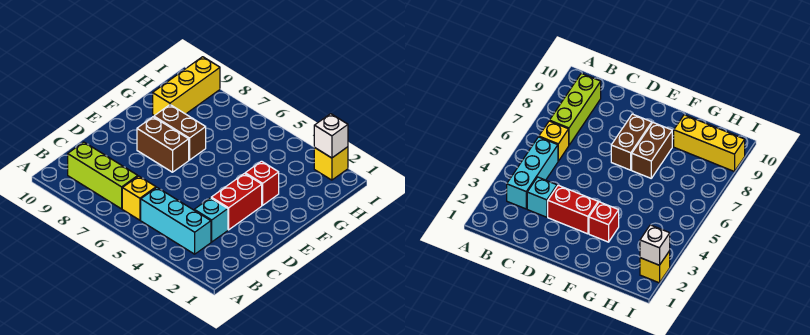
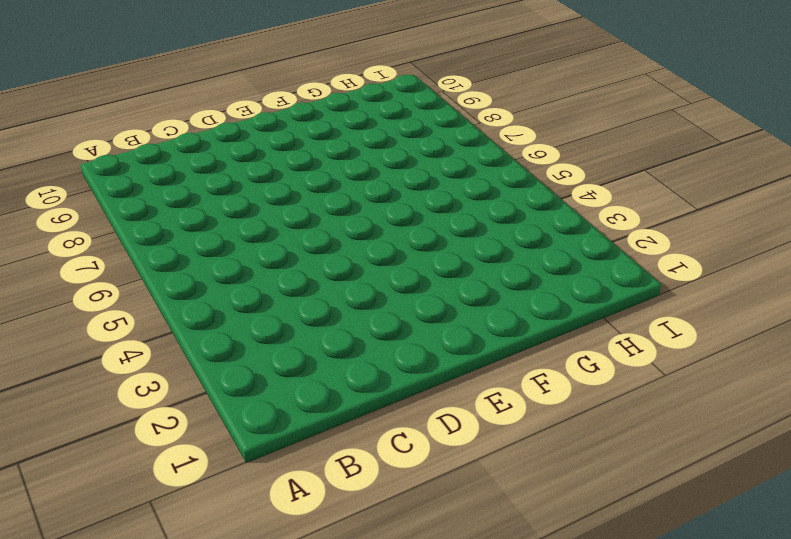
none -> cyan brick B3:B5 level 1
none -> yellow brick B6 level 1

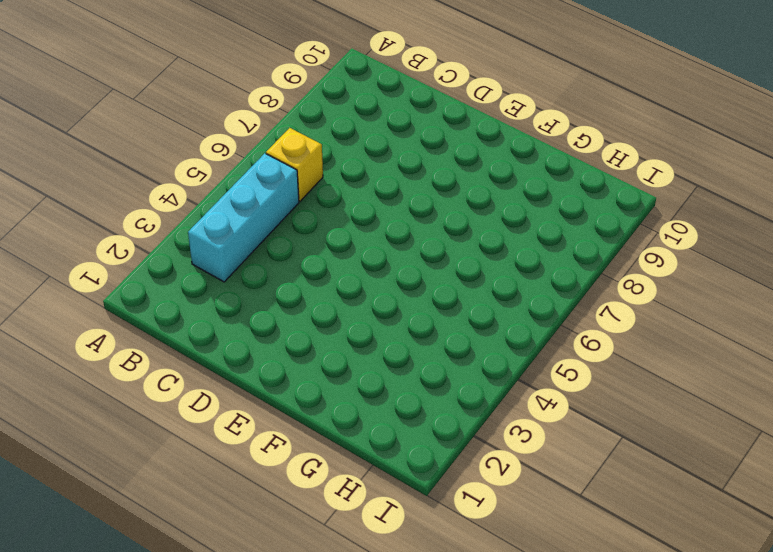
none -> lime brick B7:B9 level 1
none -> cyan brick C3 level 1

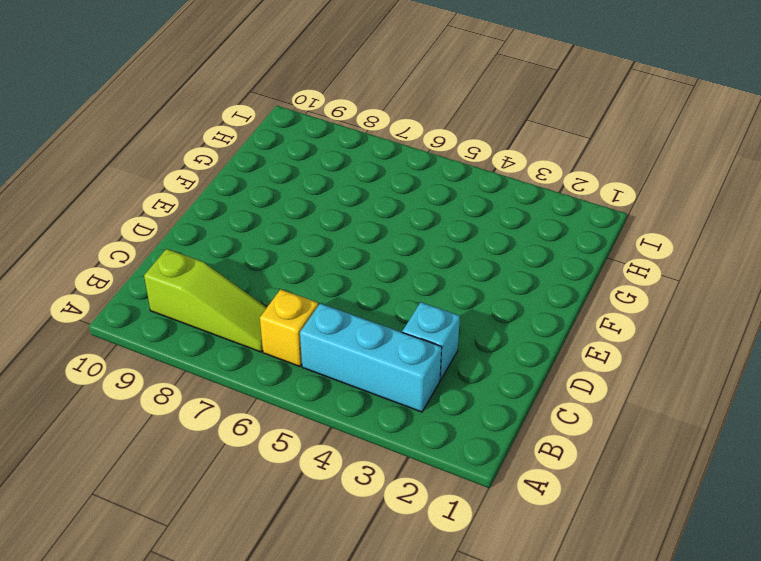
lime slope B7:B9 level 1 top 9 -> lime brick B7:B9 level 1
none -> red brick D3:E3 level 1
none -> brown brick E7:E8 level 1

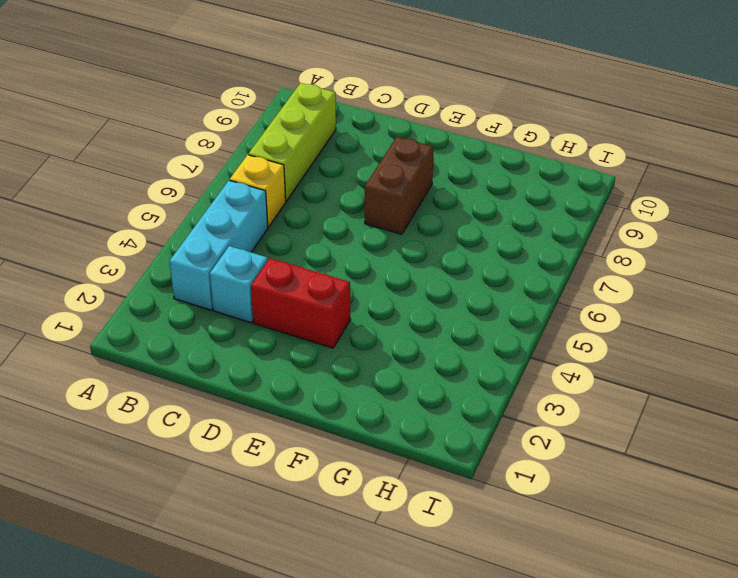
none -> red brick F3 level 1
none -> brown brick F7:F8 level 1

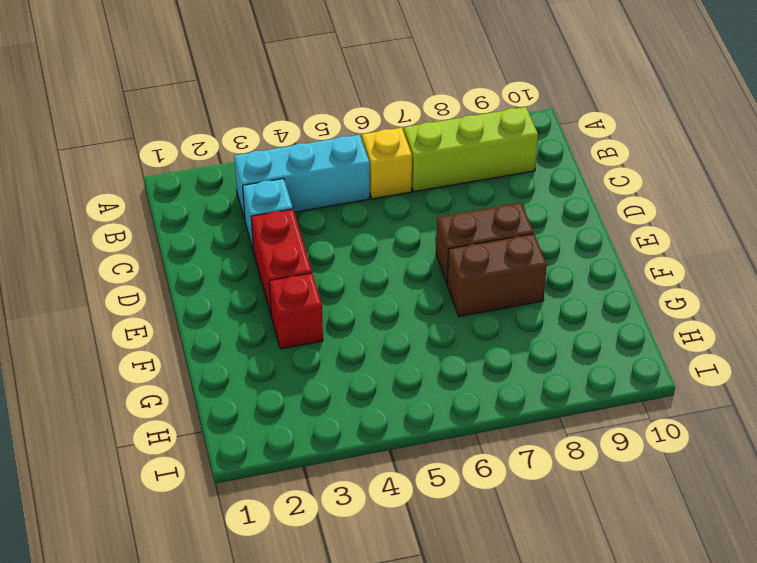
none -> yellow brick G9:I9 level 1
none -> yellow brick I2 level 1

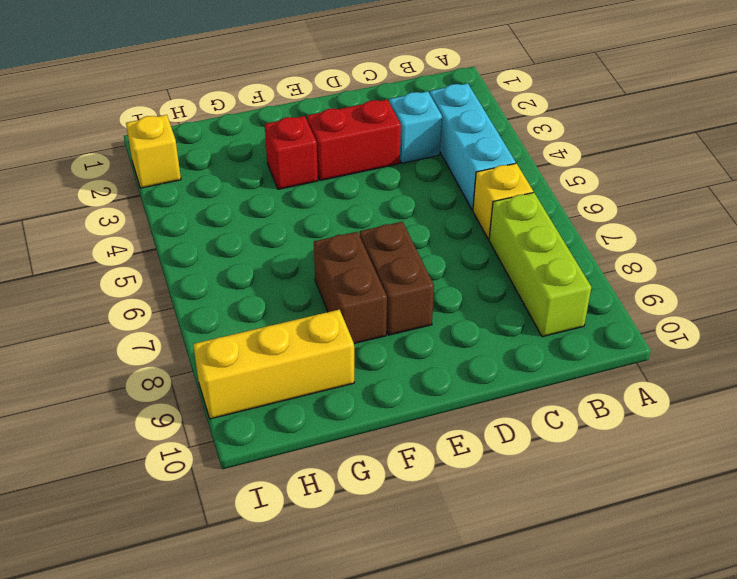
none -> white brick I2 level 2

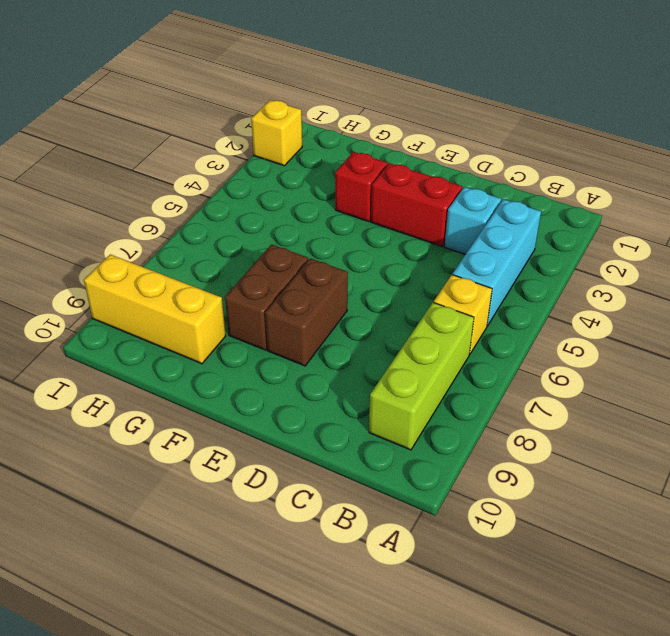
none -> white brick I2 level 2

